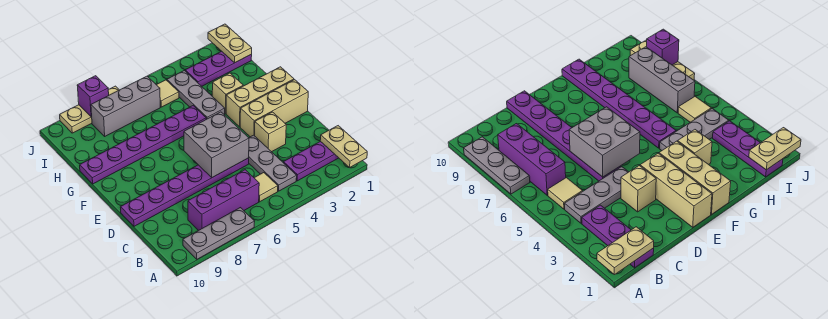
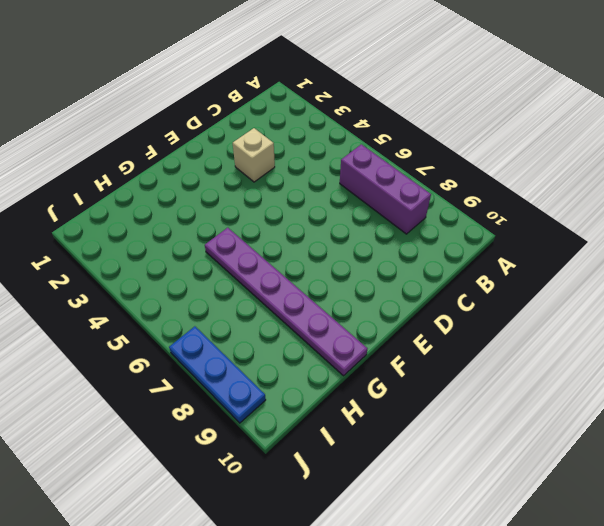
blue plate J7:J9 level 1 -> tan plate J7:J9 level 1
none -> grey plate A7:A9 level 1
none -> purple plate B1:B3 level 1
none -> grey plate B4:D4 level 1

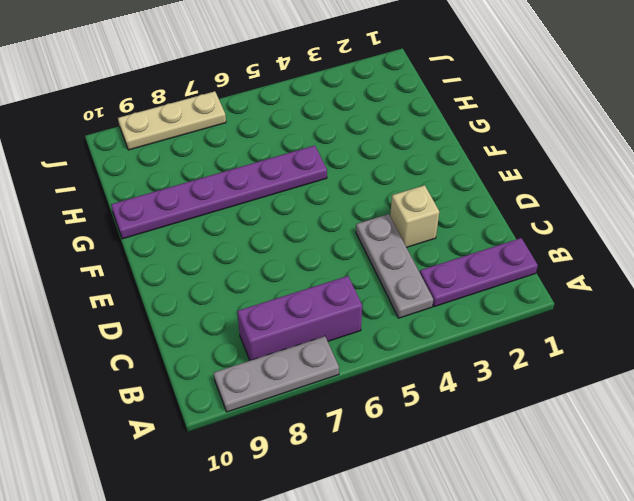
none -> tan tile B5 level 1
none -> purple plate D5:D10 level 1
none -> tan brick E1:E3 level 1

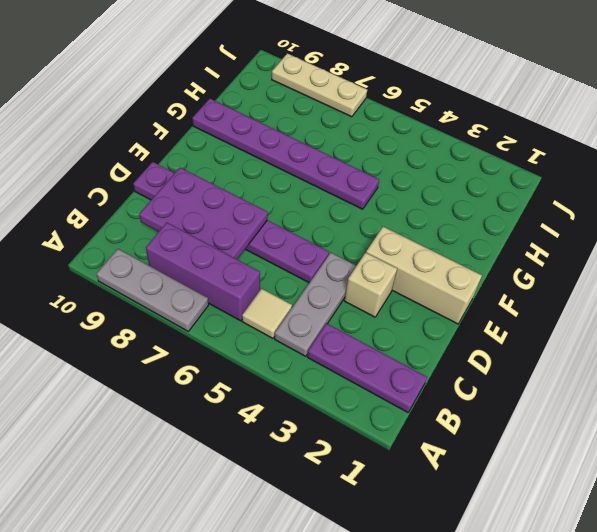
purple plate C7:D9 level 2 -> none
none -> tan brick F1:F3 level 1
none -> tan brick G3 level 1
none -> grey plate G4:I4 level 1

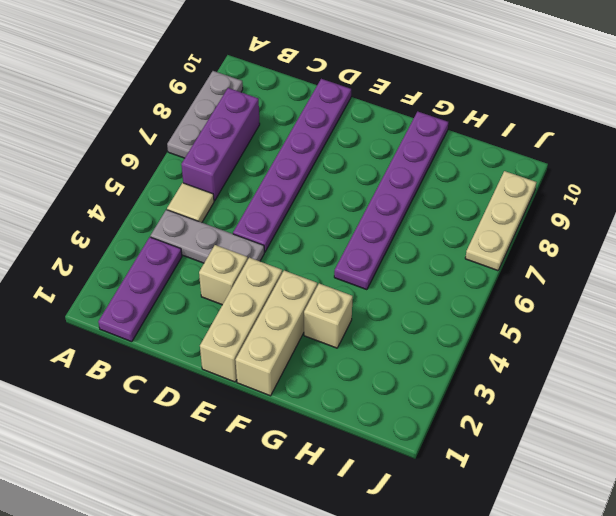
none -> grey plate G4:I4 level 1
none -> purple plate I1:I3 level 1
none -> tan tile I5 level 1

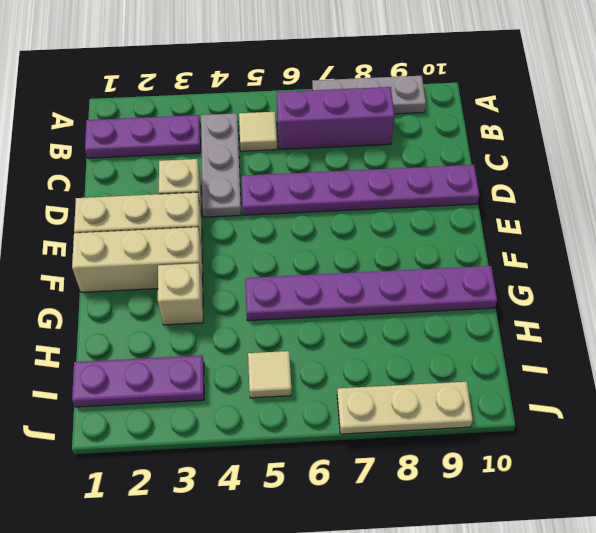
none -> grey plate G4:I4 level 1
none -> grey brick I6:I8 level 1
none -> tan plate A1:B1 level 2

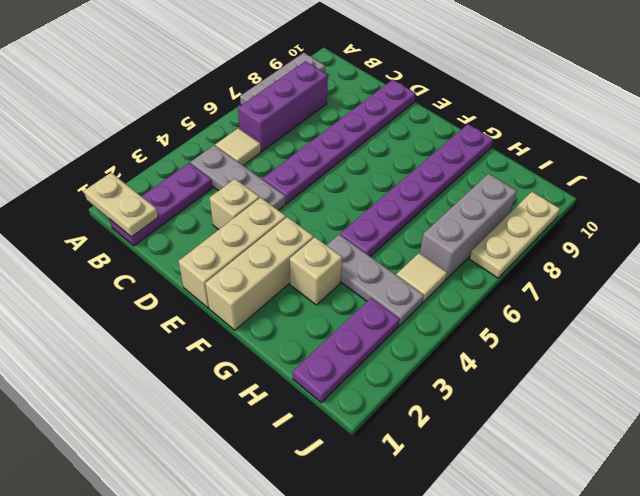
none -> grey brick D5:E6 level 2
none -> tan plate I1:J1 level 2
none -> purple brick J8 level 2

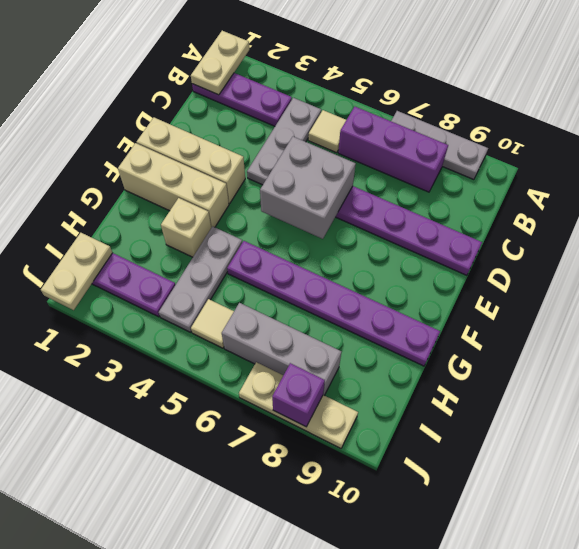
none -> tan brick D3 level 1

